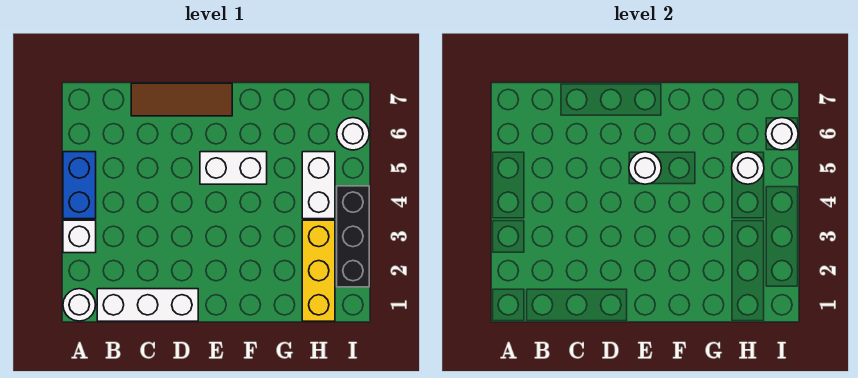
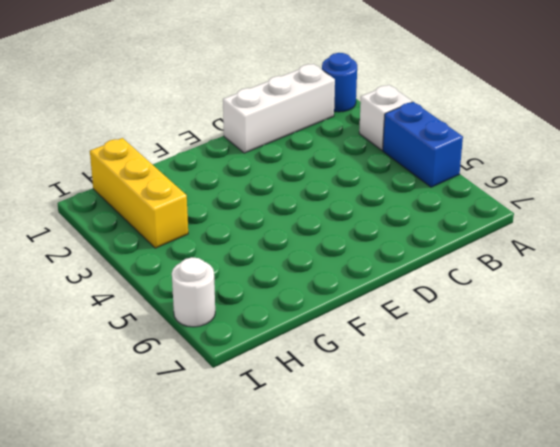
blue round brick A1 level 1 -> white round brick A1 level 1
none -> brown tile C7:E7 level 1
none -> white brick E5:F5 level 1
none -> white brick H4:H5 level 1

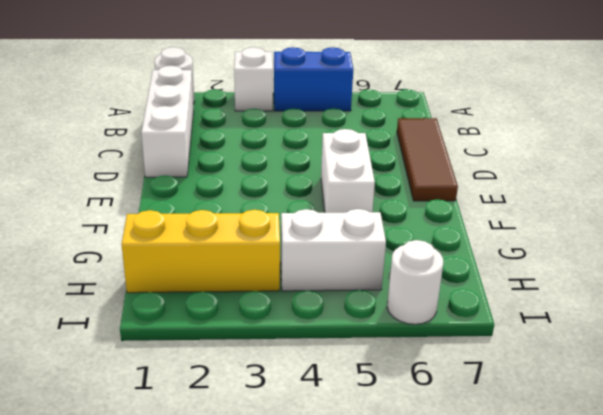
none -> black brick I2:I4 level 1
none -> white round brick E5 level 2
none -> white round brick H5 level 2

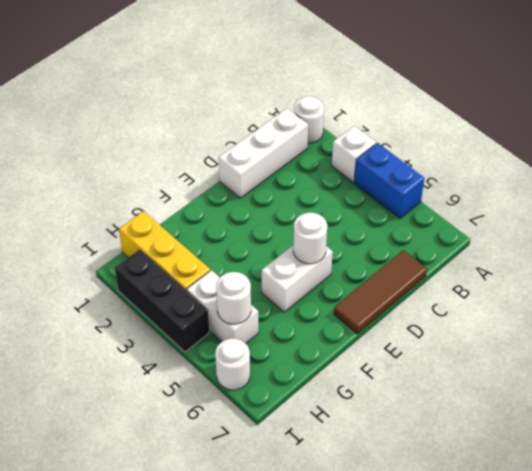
none -> white round brick I6 level 2

